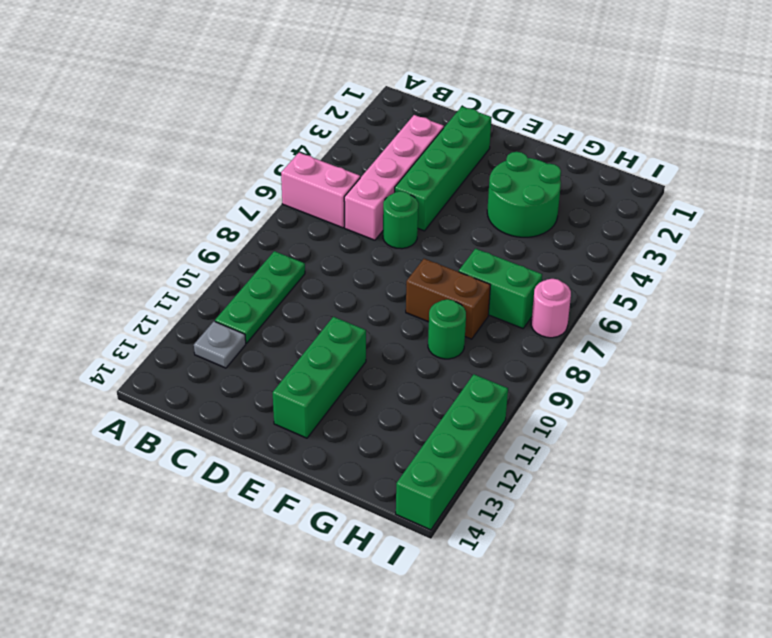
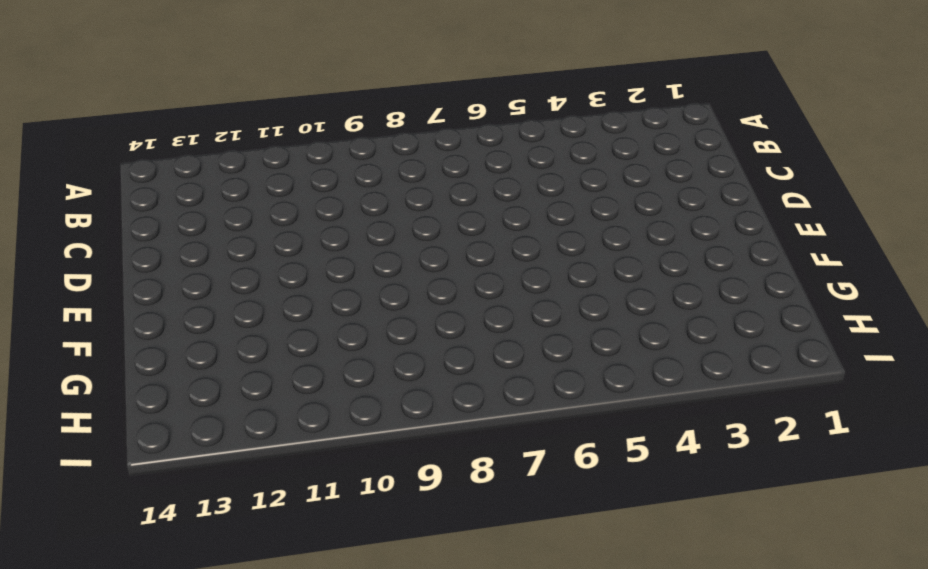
none -> pink brick A6:B6 level 1
none -> green plate B9:B11 level 1
none -> grey plate B12 level 1

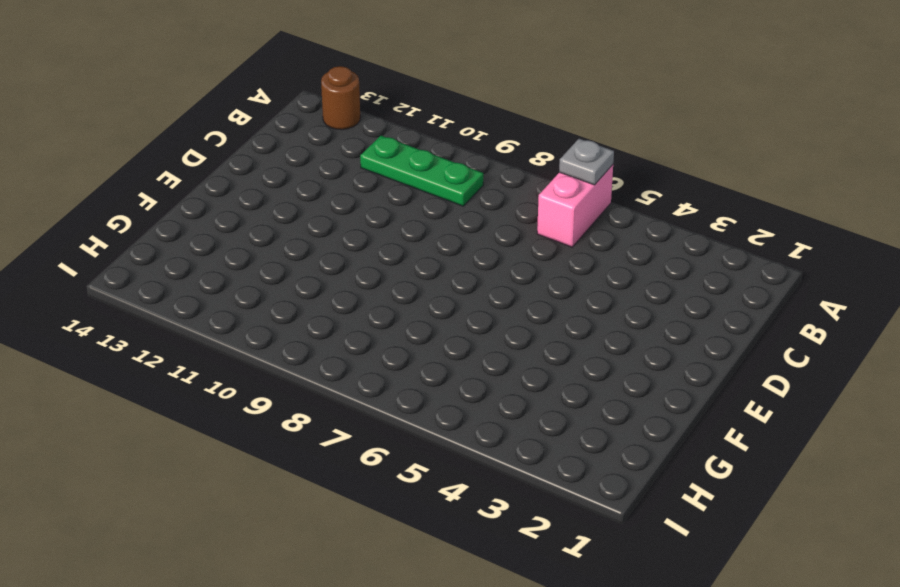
grey plate A6 level 2 -> grey plate B12 level 1
brown round brick A13 level 1 -> none
none -> pink brick C3:C6 level 1
none -> green brick D2:D5 level 1
none -> green round brick D6 level 1

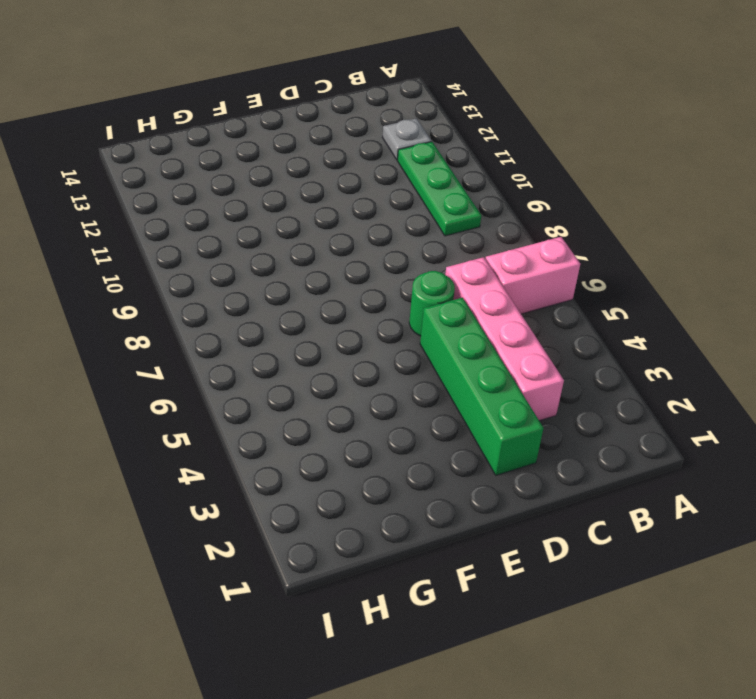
none -> green brick E11:E13 level 1
none -> green round brick F3:G4 level 1
none -> brown brick F8:G8 level 1

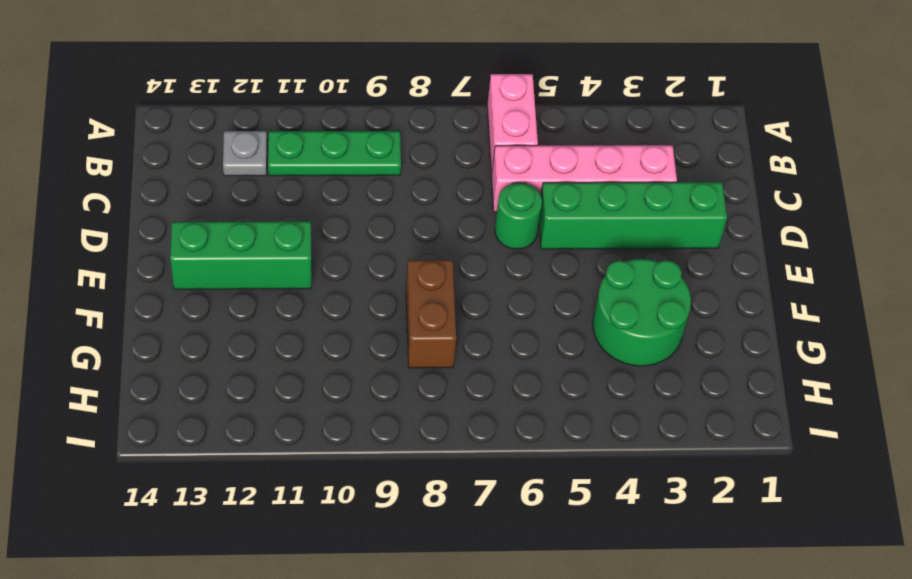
none -> green brick G7:H7 level 1
none -> green round brick G9 level 1
none -> pink round brick I7 level 1

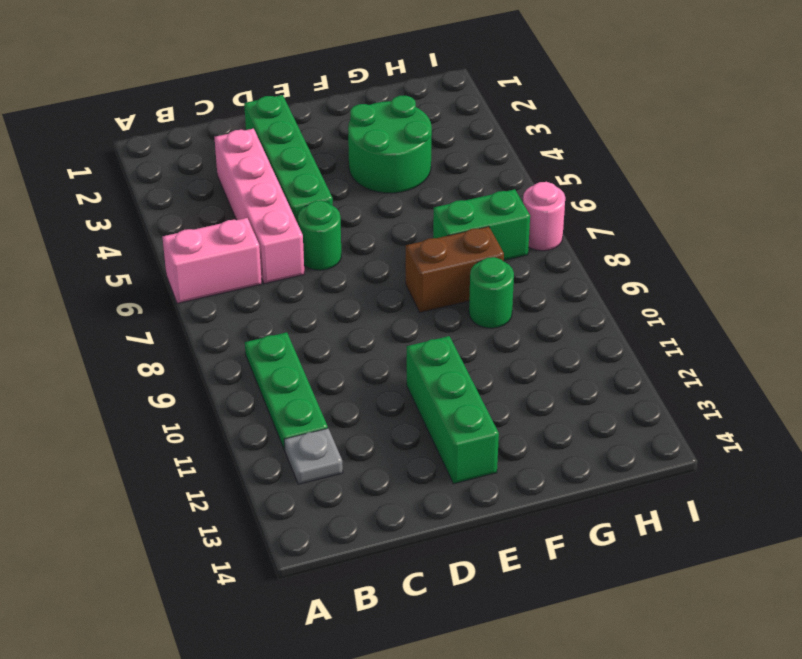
none -> green brick I11:I14 level 1

